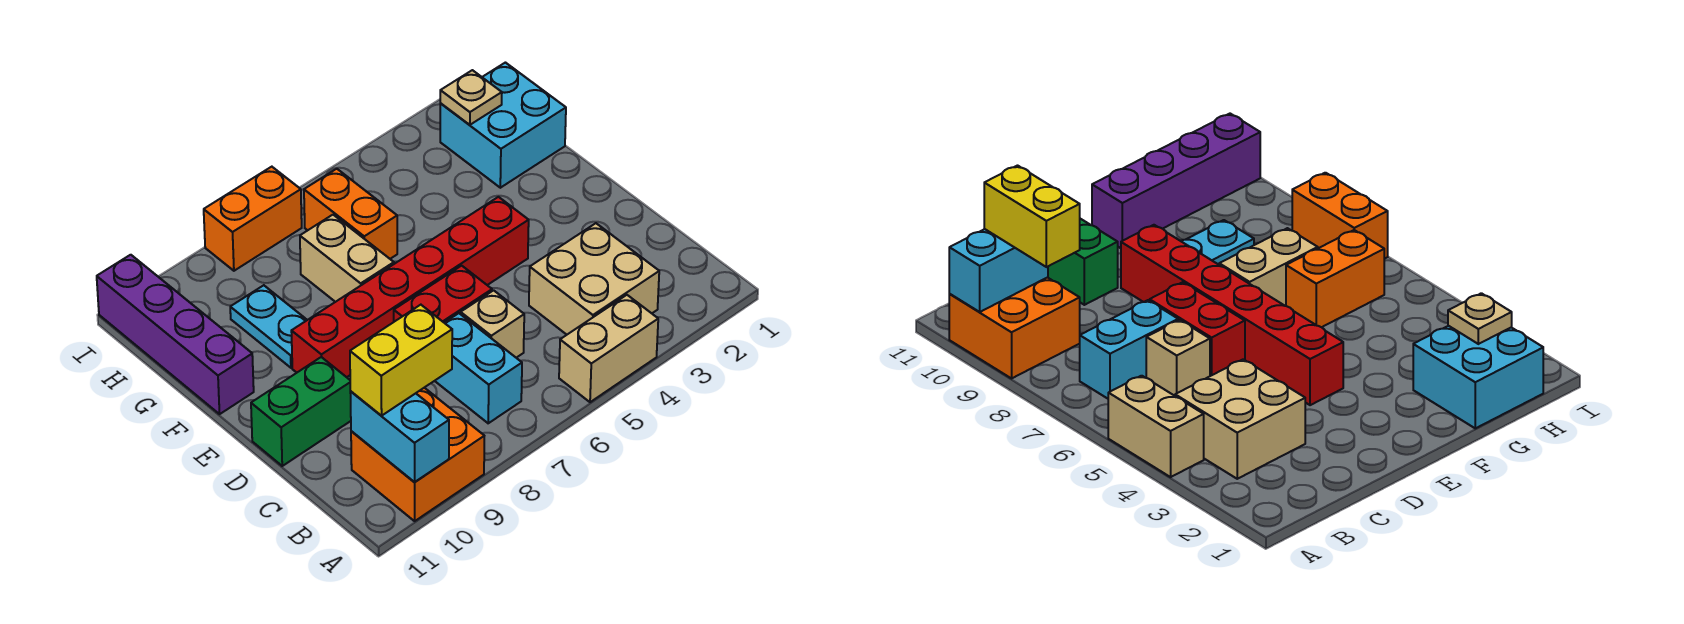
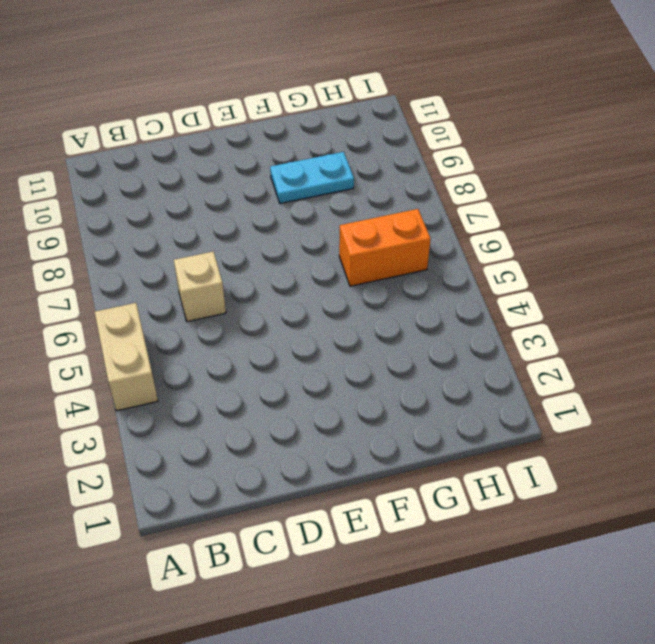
none -> orange brick A9:B10 level 1
none -> tan brick B3:C4 level 1
none -> cyan brick B7:C7 level 1

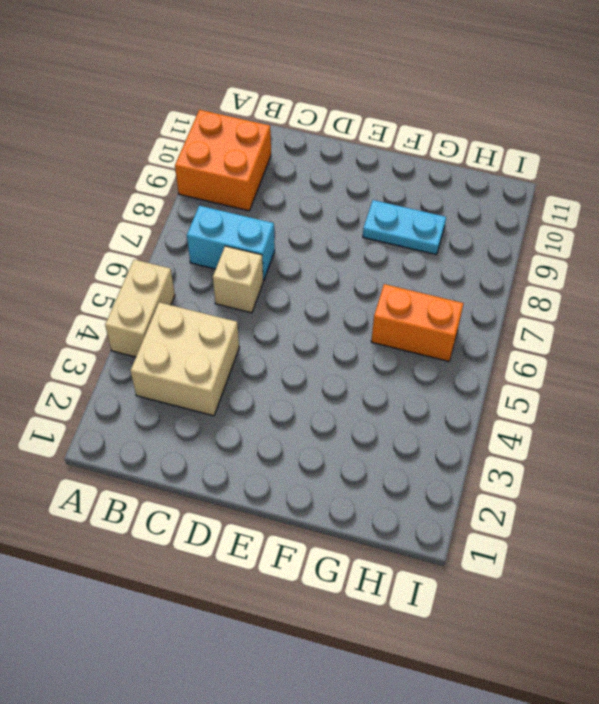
none -> red brick D6:D7 level 1
none -> green brick D10:D11 level 1
none -> red brick E4:E9 level 1

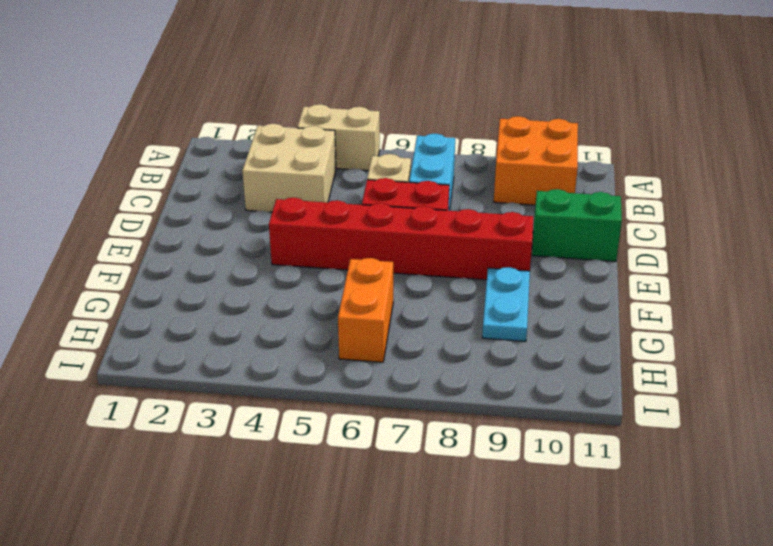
none -> tan brick F7:G7 level 1
none -> purple brick F11:I11 level 1
none -> cyan brick G1:H2 level 1

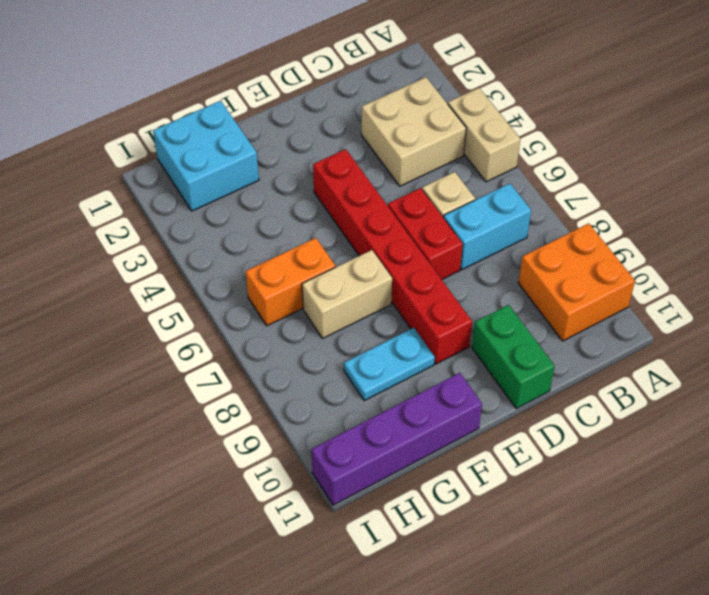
none -> orange brick I7:I8 level 1
none -> cyan brick A10:B10 level 2
none -> tan plate H2 level 2

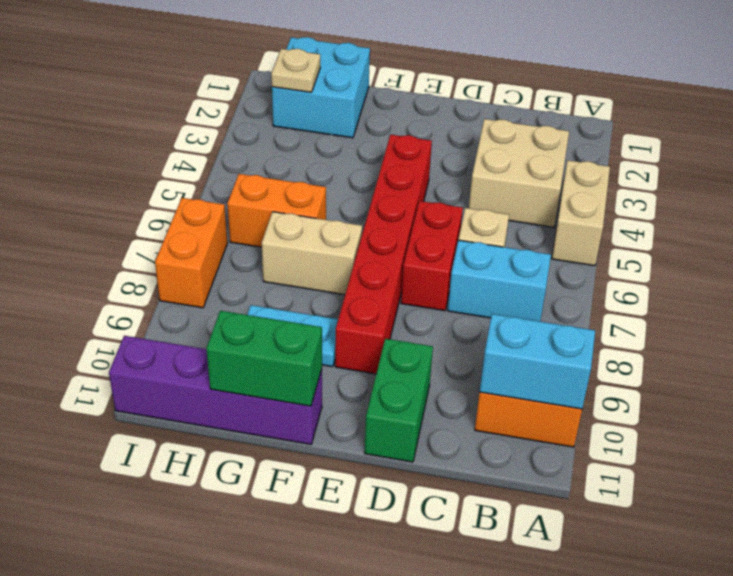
green brick F11:G11 level 2 -> none
none -> yellow brick B9:B10 level 3

